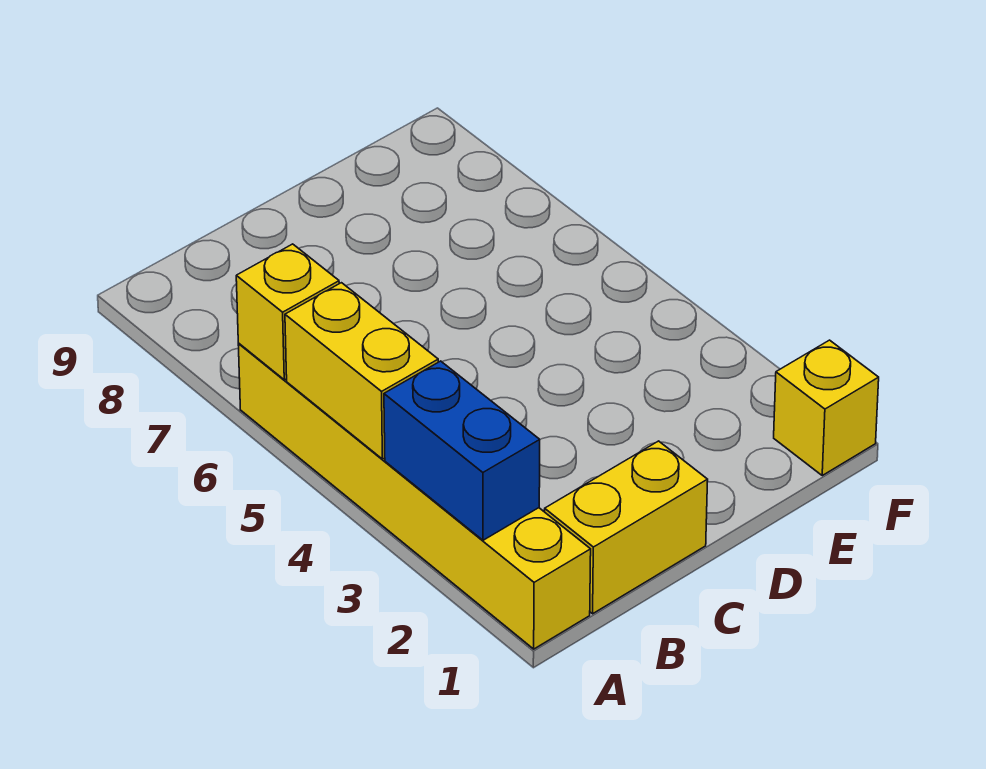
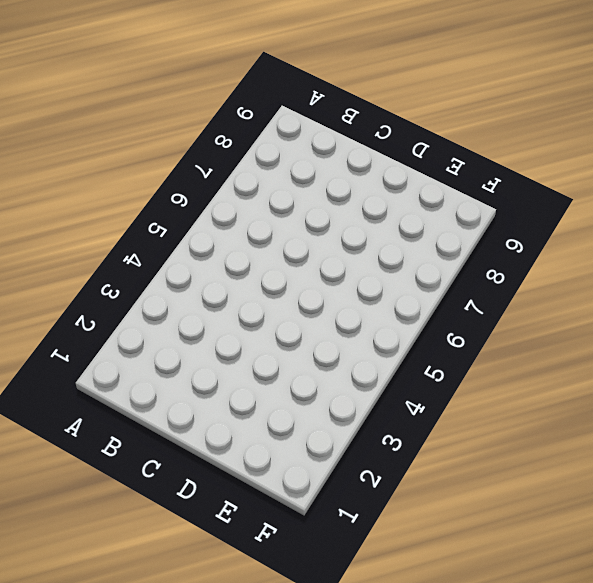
none -> yellow brick A1:A6 level 1
none -> yellow brick B1:C1 level 1

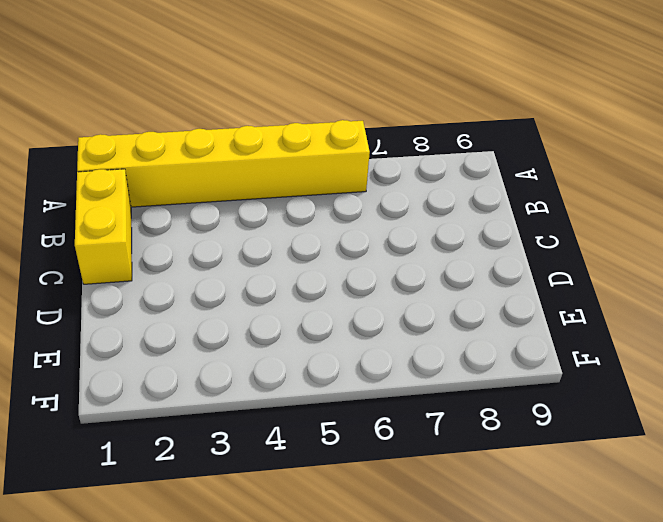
none -> yellow brick F1 level 1
none -> blue brick A2:A3 level 2

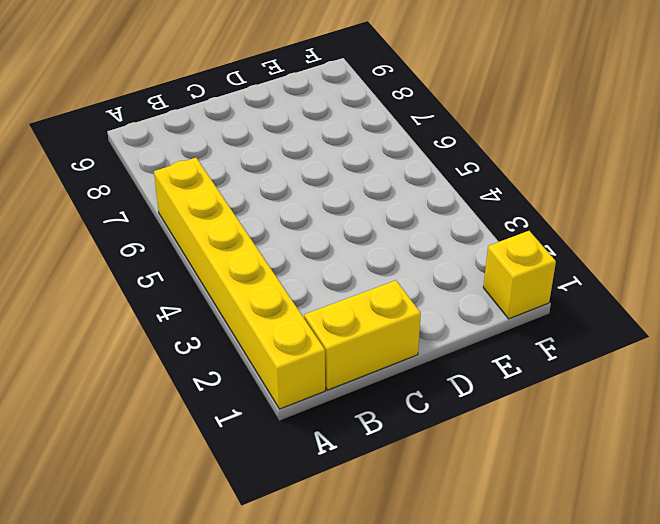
none -> blue brick A2:A3 level 2
none -> yellow brick A4:A5 level 2

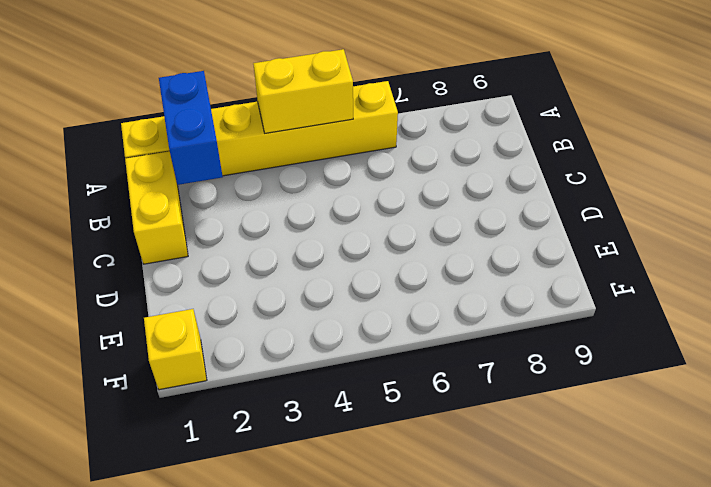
blue brick A2:B2 level 2 -> blue brick A2:A3 level 2
none -> yellow brick A6 level 2

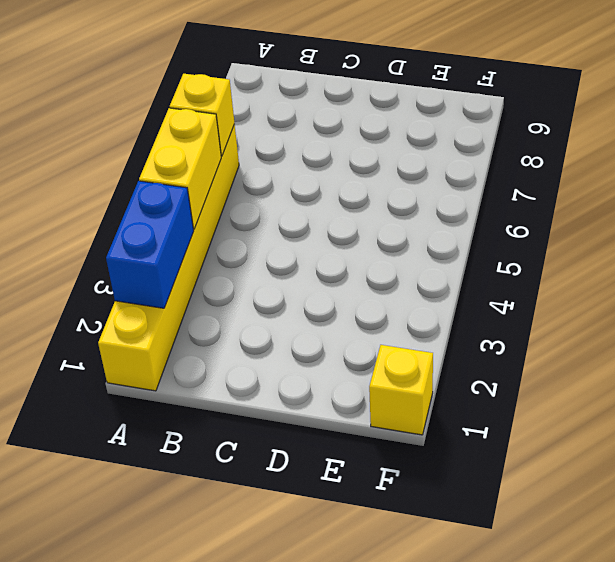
none -> yellow brick B1:C1 level 1

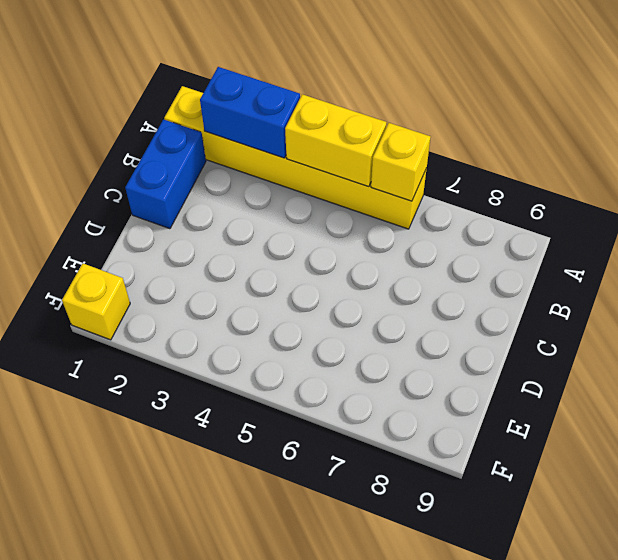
blue brick B1:C1 level 1 -> yellow brick B1:C1 level 1

